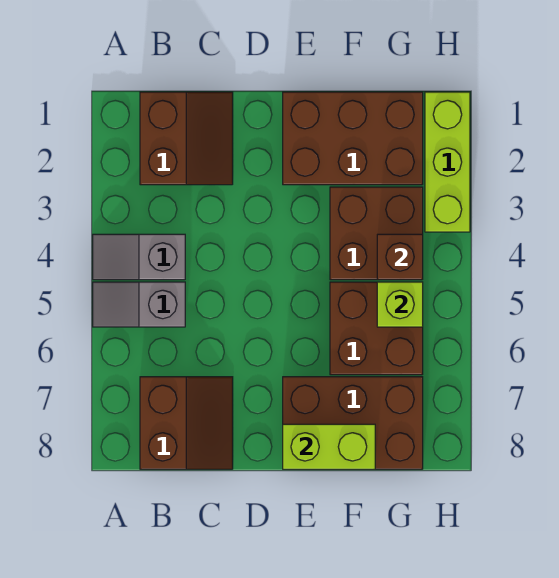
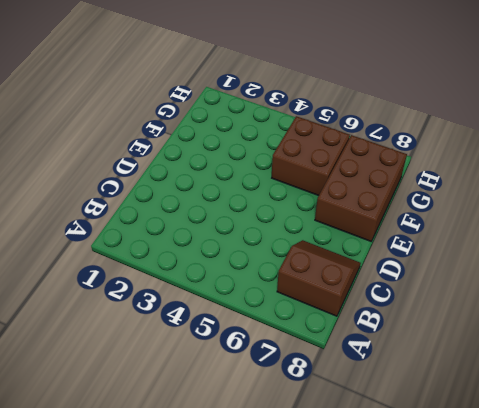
none -> grey slope A4:B4 level 1 top B
none -> grey slope A5:B5 level 1 top B
none -> brown slope B1:C2 level 1 top B

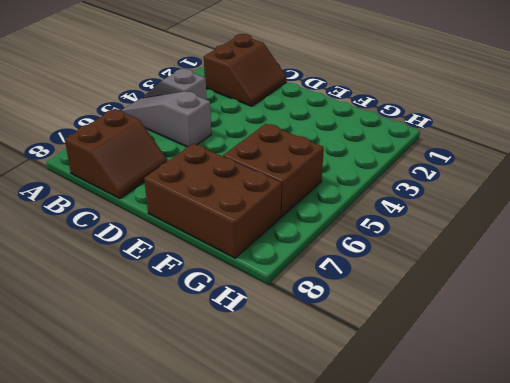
grey slope A5:C5 level 1 top C -> grey slope A5:B5 level 1 top B
none -> brown brick E1:G2 level 1
none -> brown brick F3:G4 level 1
none -> lime brick H1:H3 level 1

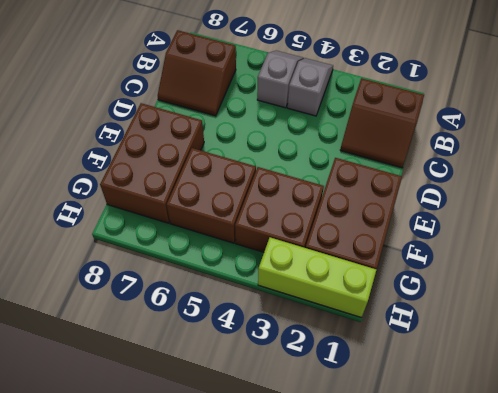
none -> lime brick E8:F8 level 2
none -> brown brick G4 level 2
none -> lime brick G5 level 2

